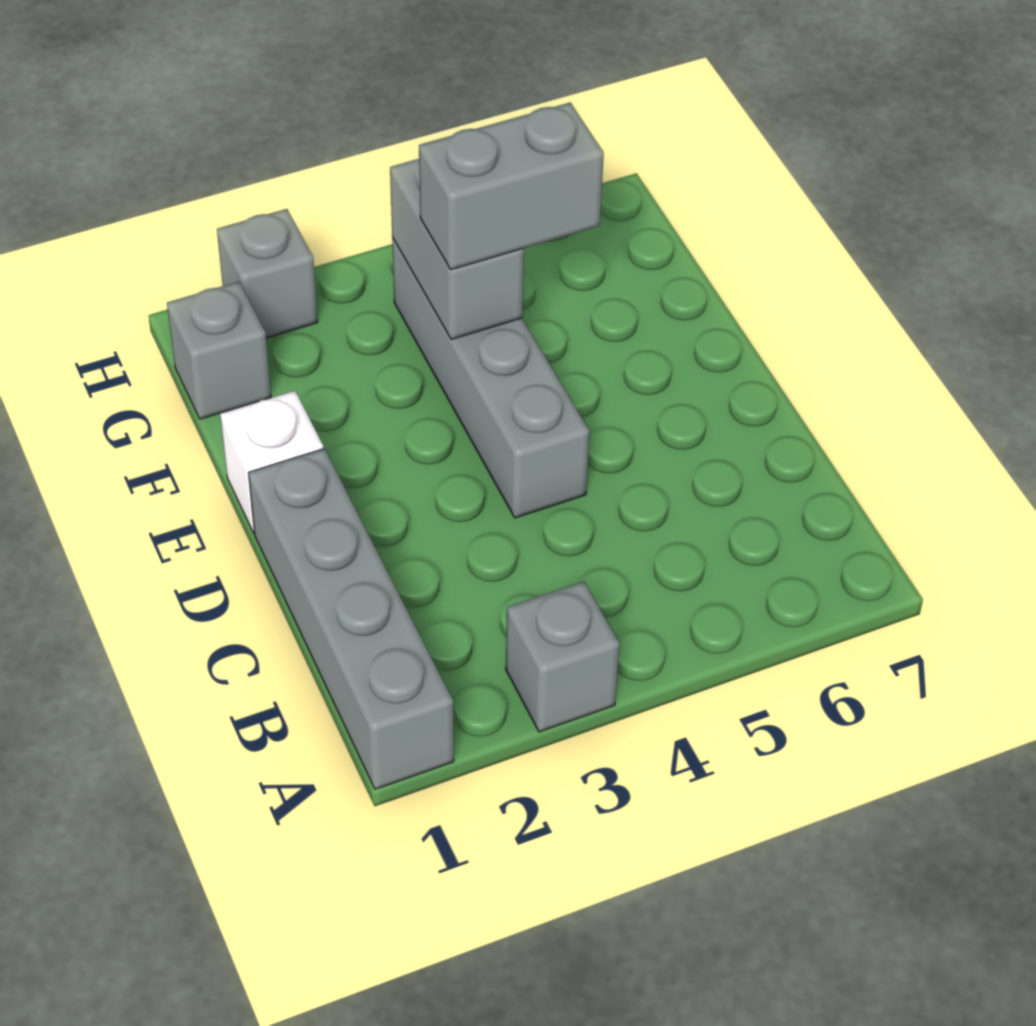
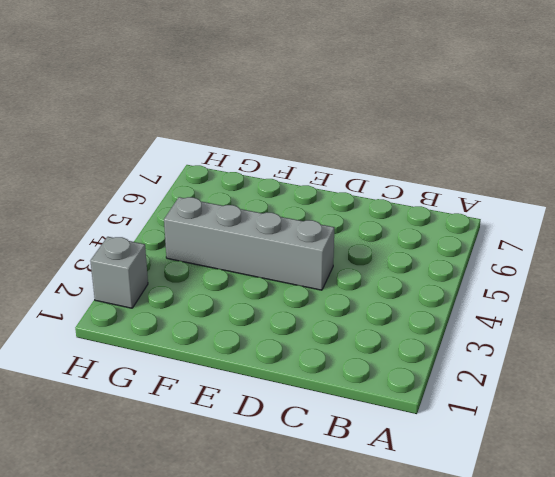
none -> grey brick A1:D1 level 1
none -> grey brick A3 level 1

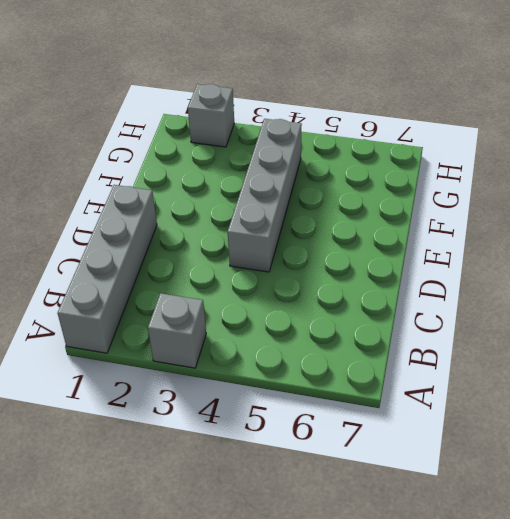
none -> white brick E1 level 1
none -> grey brick G1 level 1

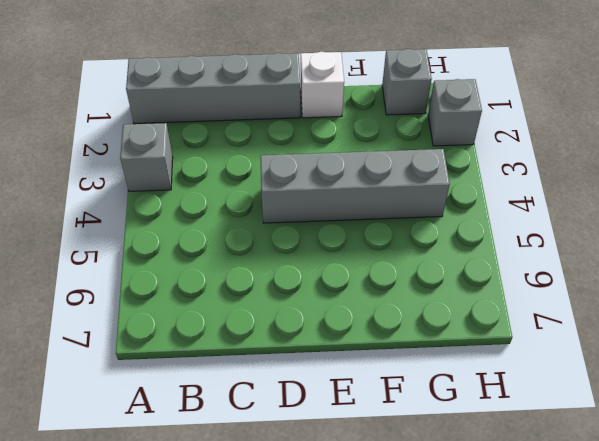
none -> grey brick F4:G4 level 2
none -> grey brick F4:F5 level 3

